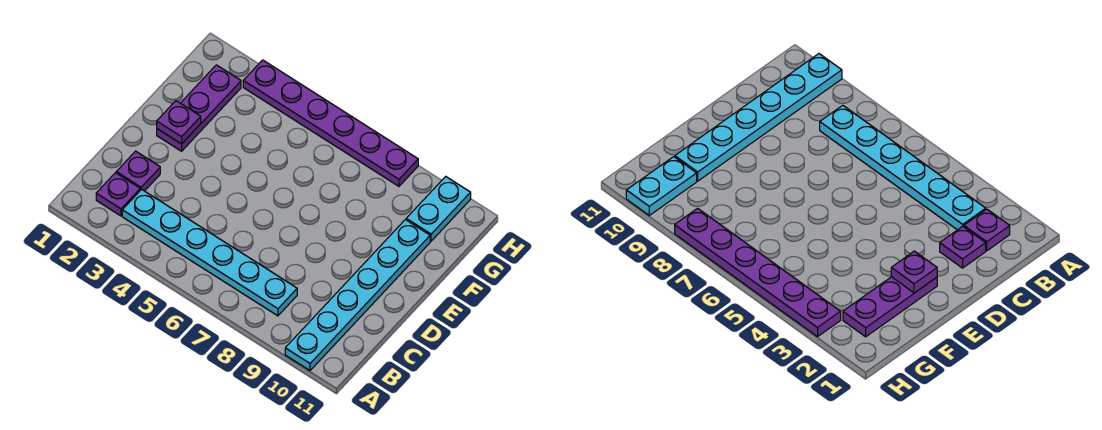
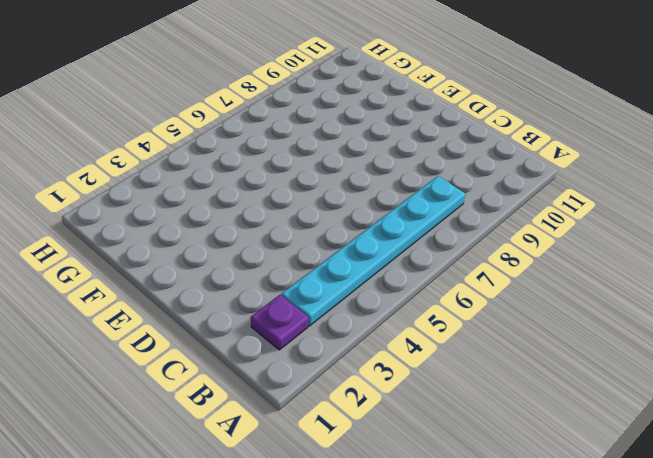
none -> cyan plate A10:F10 level 1
none -> purple plate C2 level 1

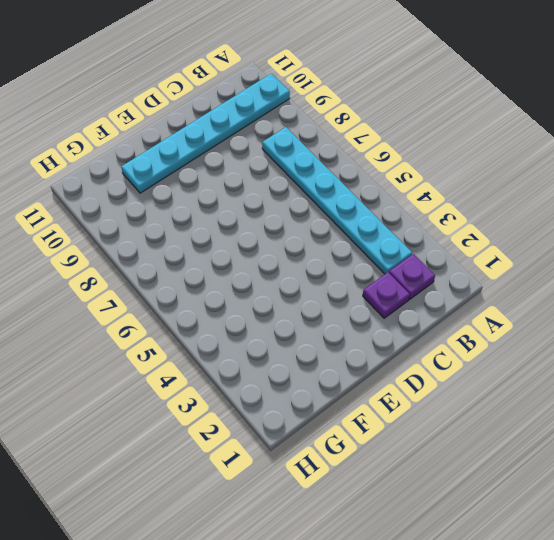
none -> purple plate E2:G2 level 1
none -> cyan plate G10:H10 level 1

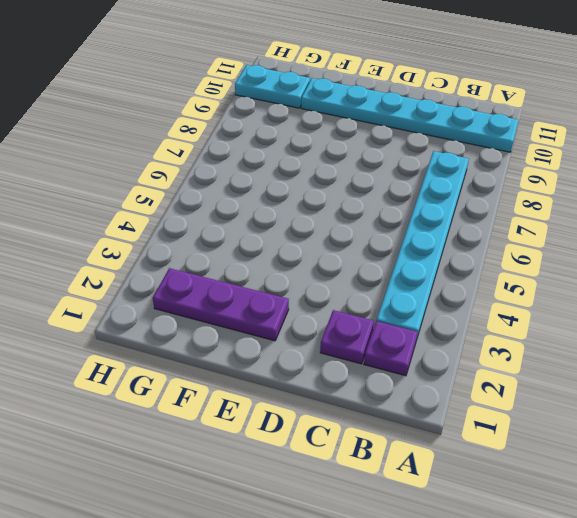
none -> purple plate H3:H8 level 1
none -> purple plate E2 level 2

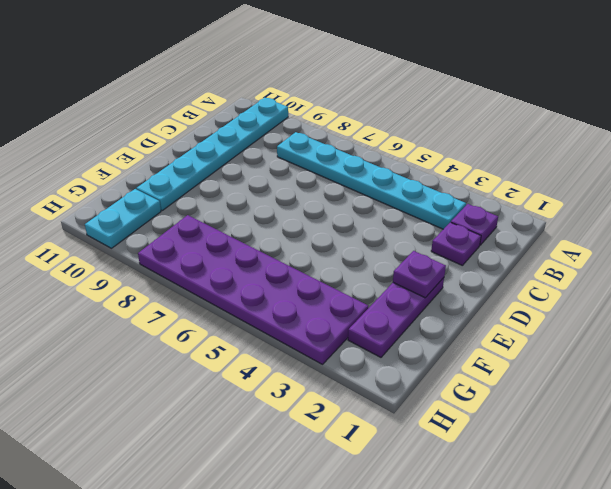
purple plate G3:H8 level 1 -> purple plate H3:H8 level 1

